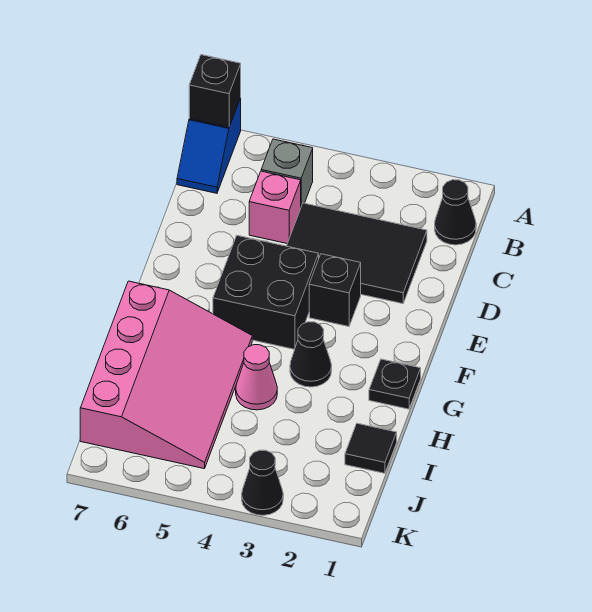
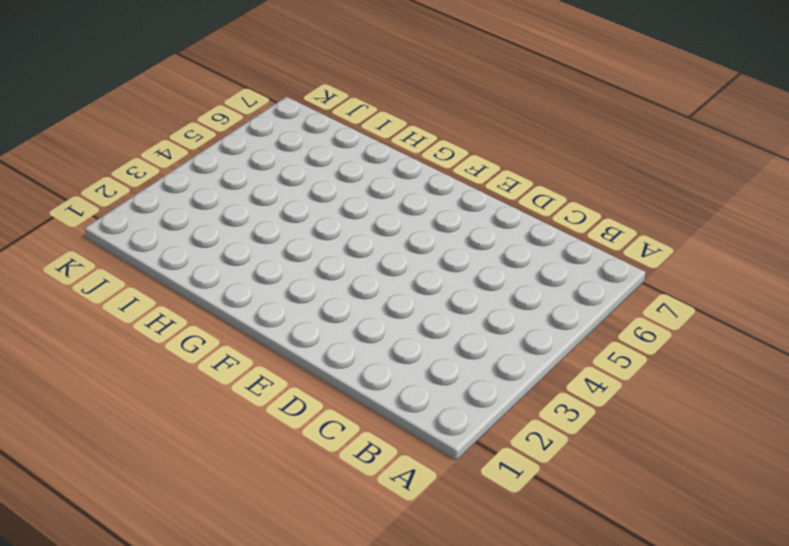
none -> blue slope A7:B7 level 1 top A
none -> black cone B1 level 1
none -> grey brick B5 level 1

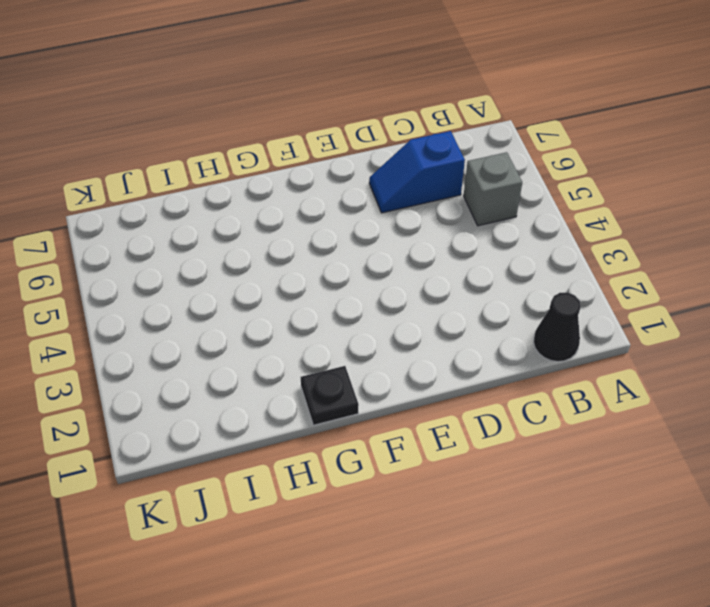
blue slope C6:D6 level 1 top C -> blue slope A7:B7 level 1 top A
none -> black tile C2:D4 level 1
none -> pink brick C5 level 1
none -> black brick E3 level 1

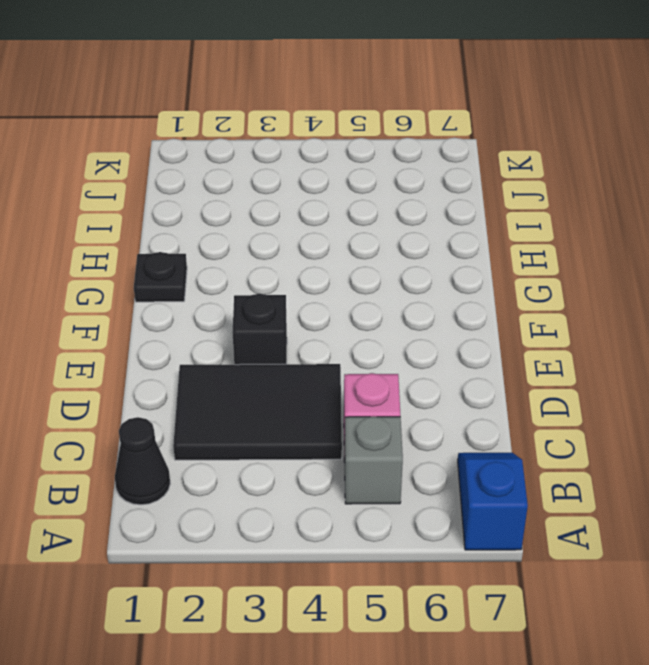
none -> black brick E4:F5 level 1
none -> black cone G3 level 1
none -> pink slope G5:J7 level 1 top 7

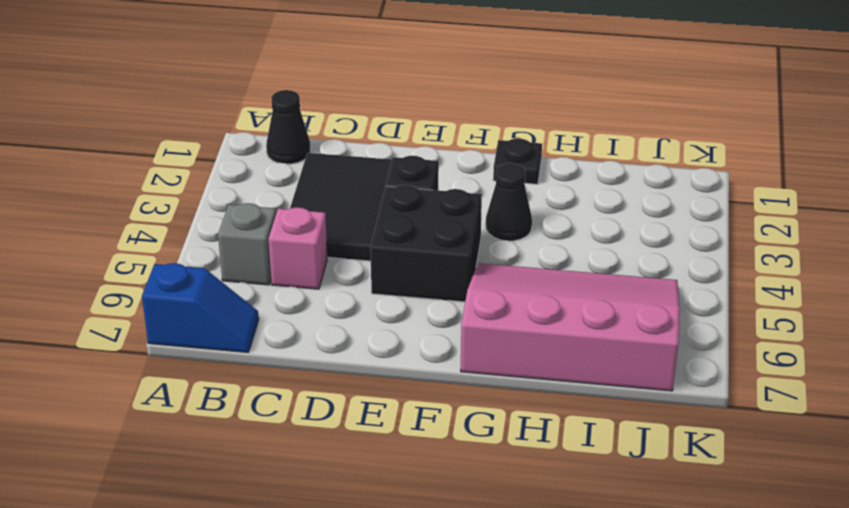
none -> pink cone H4 level 1
none -> black tile I1 level 1
none -> black cone K3 level 1

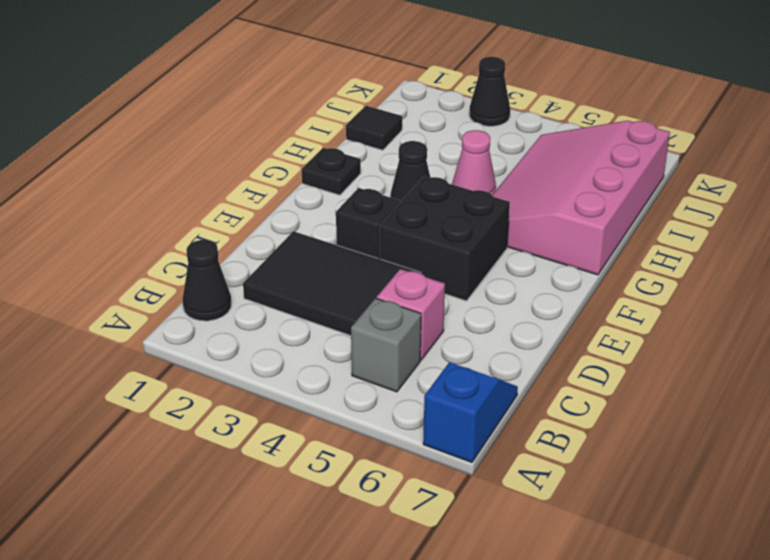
none -> black brick A7 level 2

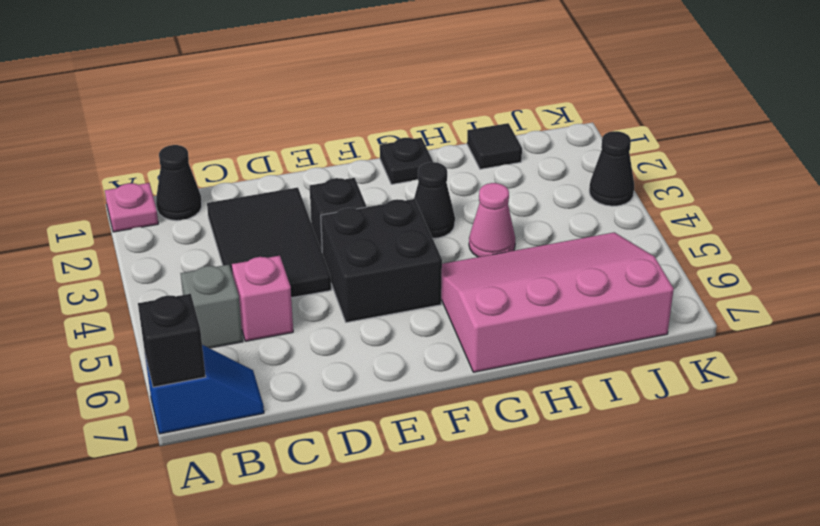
pink plate A1 level 1 -> none

